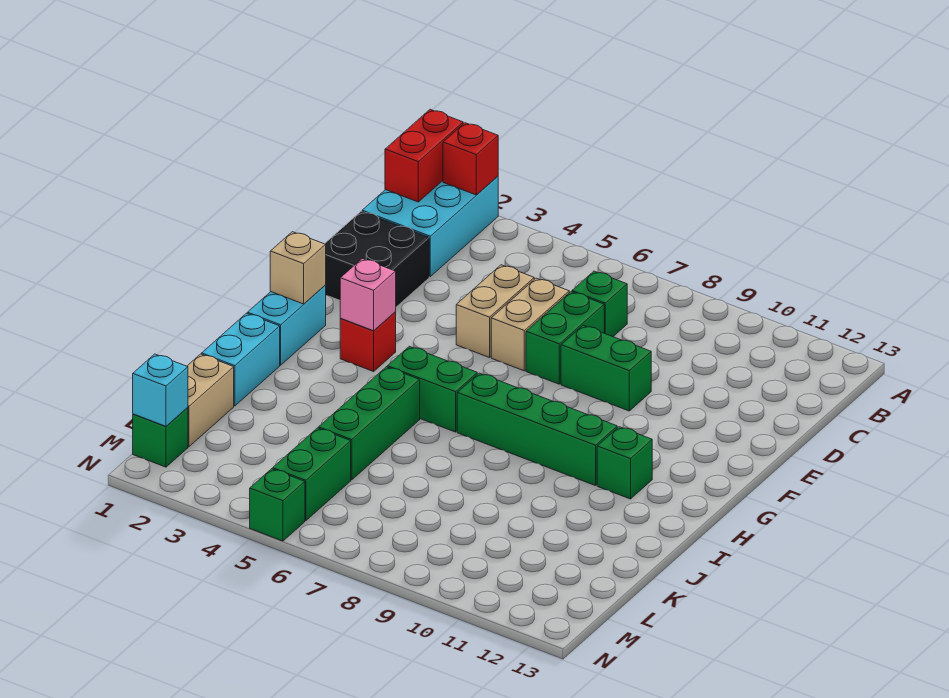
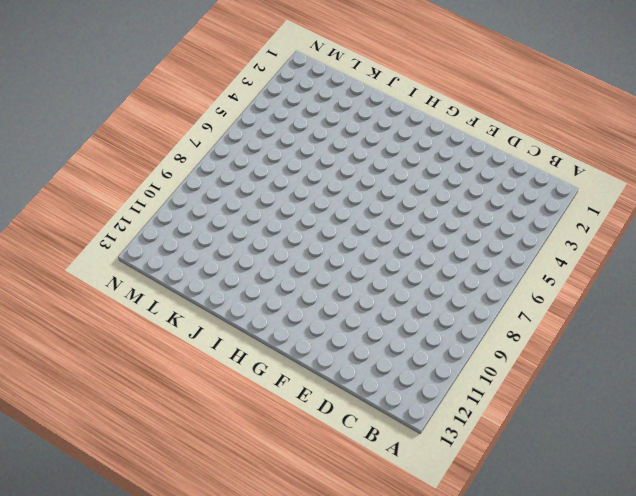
none -> cyan brick A1:C2 level 1
none -> green brick C7 level 1
none -> black brick D1:E2 level 1

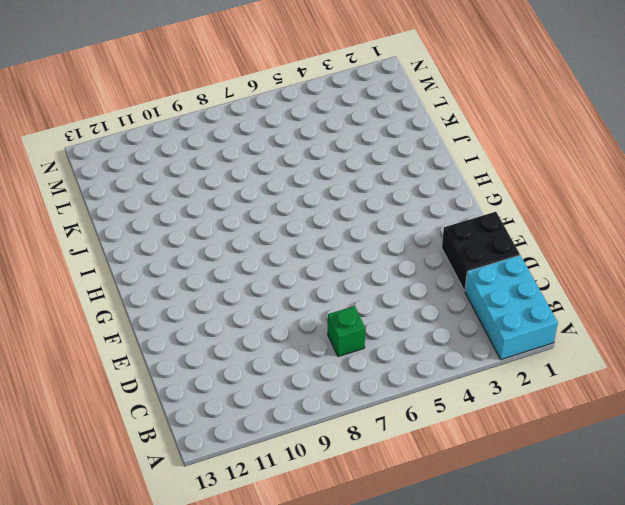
none -> tan brick D5:E5 level 1
none -> tan brick D6:E6 level 1
none -> green brick D7:E7 level 1

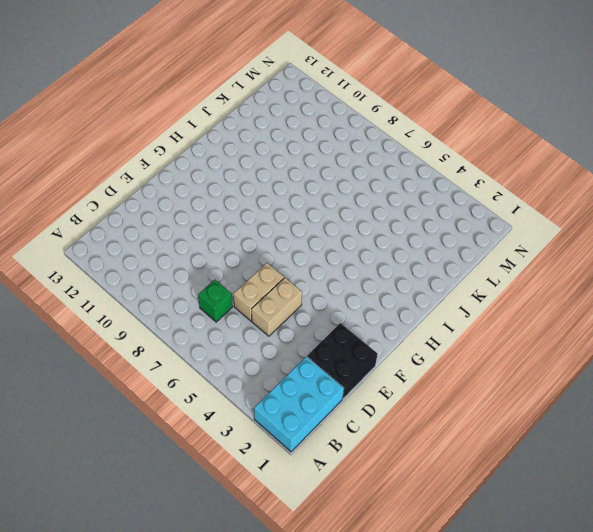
none -> green brick D7:E7 level 1
none -> green brick E8:E9 level 1
none -> cyan brick G1:H1 level 1

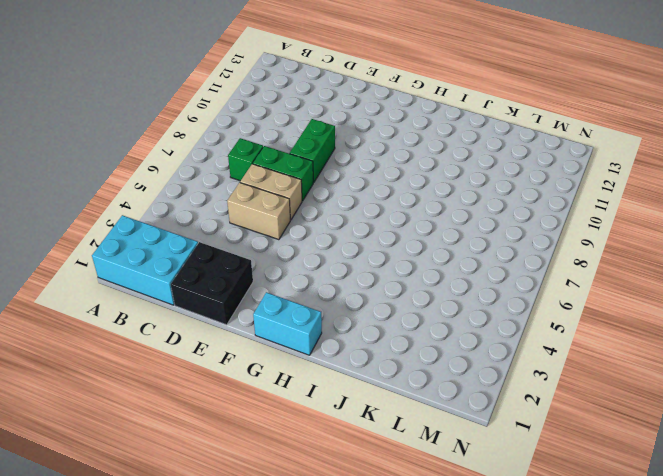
none -> red brick G3 level 1
none -> green brick H5:H6 level 1
none -> green brick H7:H10 level 1

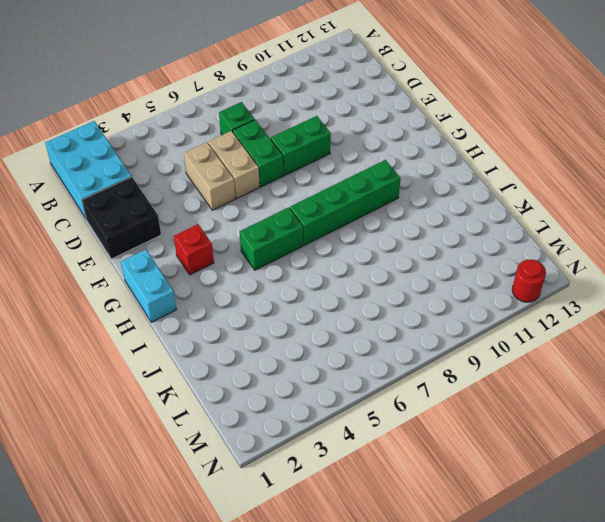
red round brick N12 level 1 -> none
none -> green brick H11 level 1
none -> cyan brick I1:J1 level 1
none -> green brick I5:K5 level 1

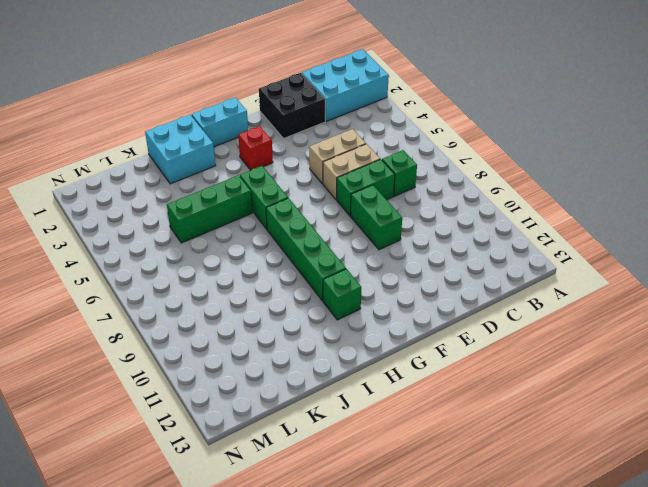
cyan brick I1:J2 level 1 -> cyan brick I1:J1 level 1
none -> tan brick K1:L1 level 1
none -> green brick L5:M5 level 1
none -> green brick M1 level 1

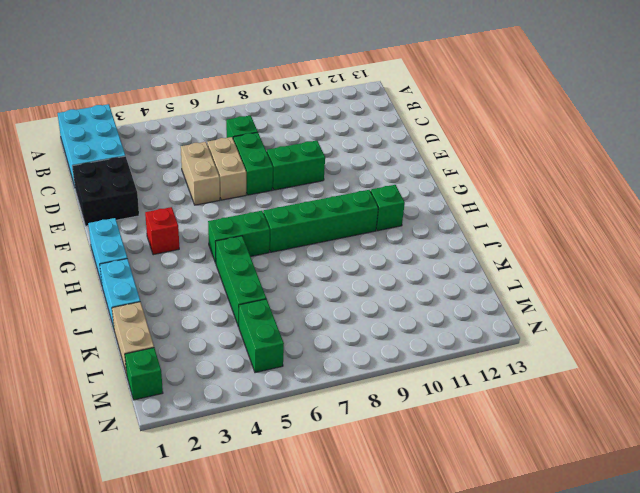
none -> green brick N5 level 1
none -> red brick A1:B1 level 2
none -> red brick A2 level 2

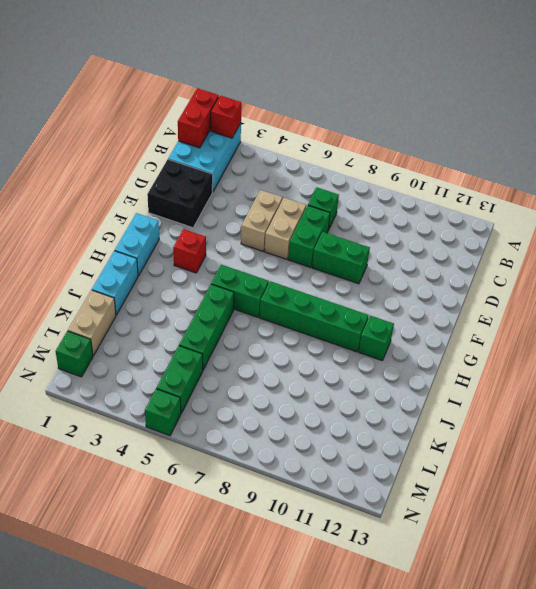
none -> tan brick G1 level 2
none -> pink brick G3 level 2
none -> cyan brick M1 level 2

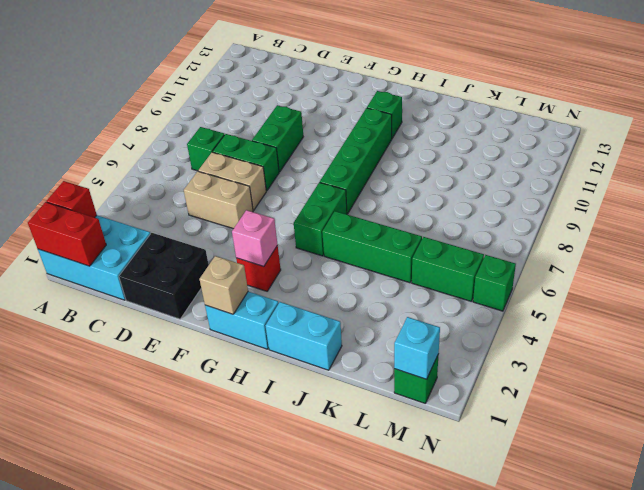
none -> tan brick K1:L1 level 1

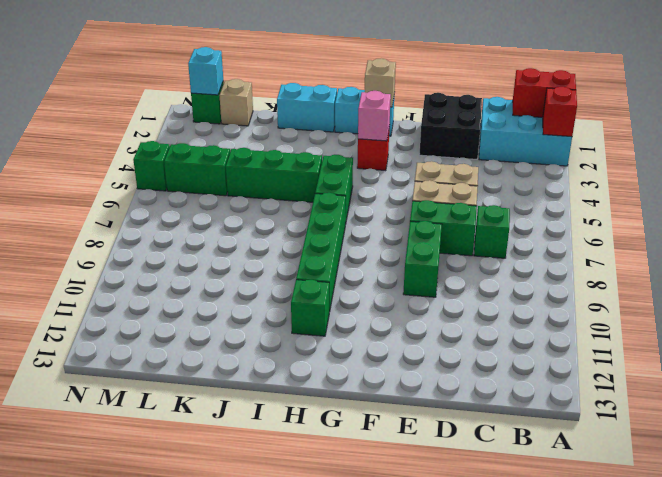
tan brick L1 level 1 -> tan brick K1:L1 level 1

